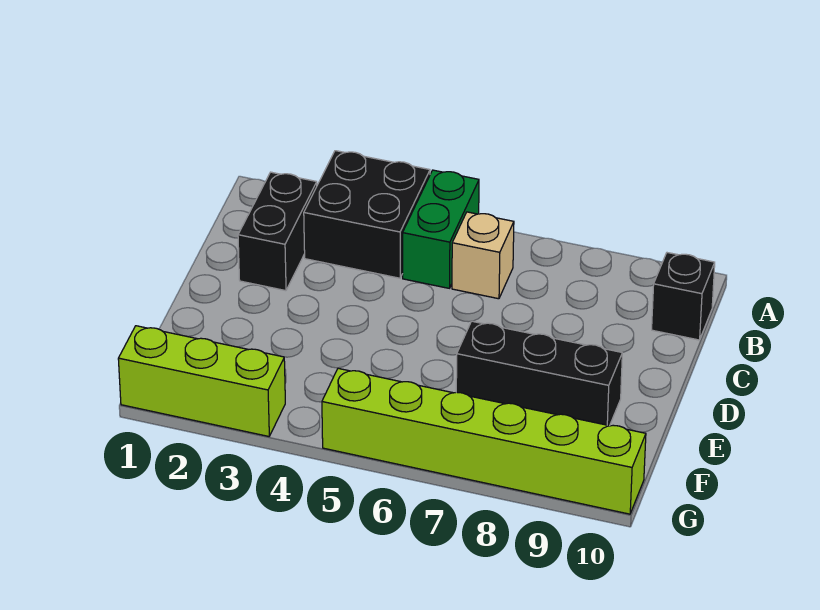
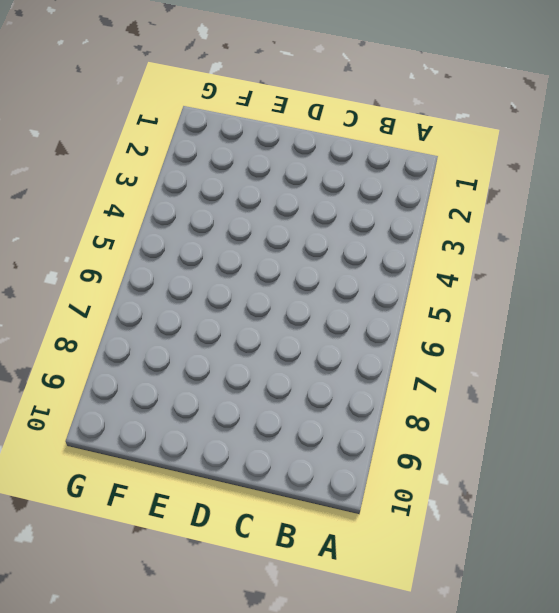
none -> black brick A3:B4 level 1
none -> green brick A5:B5 level 1

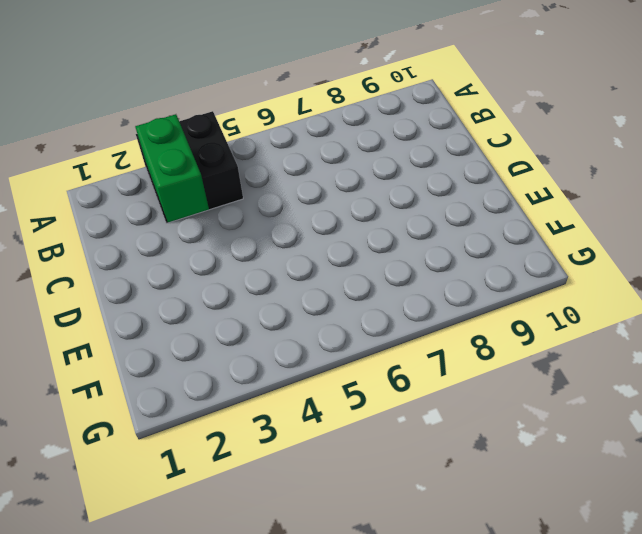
green brick B3:C3 level 2 -> green brick A5:B5 level 1
none -> black brick B2:C2 level 1
none -> tan brick B6 level 1

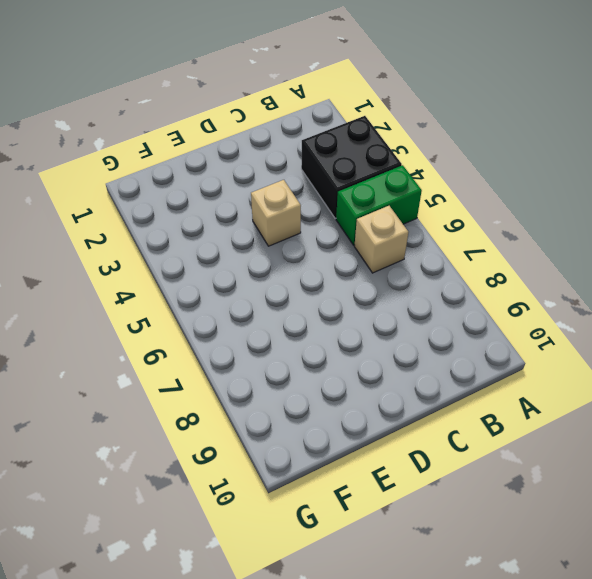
tan brick D4 level 1 -> none
none -> black brick B2:C2 level 1
none -> black brick B10 level 1

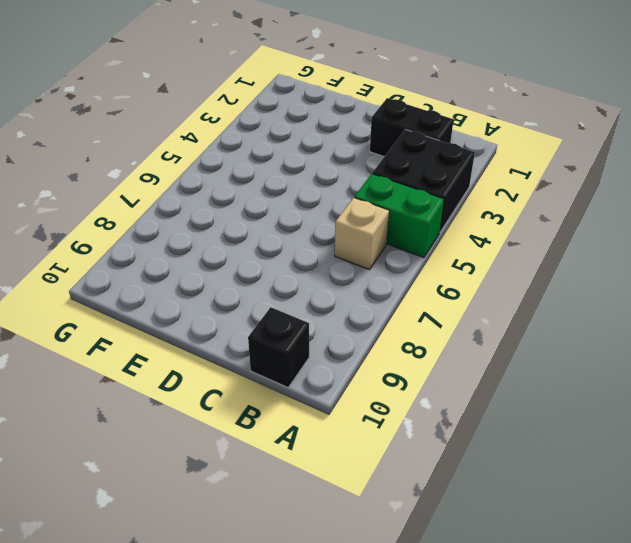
none -> black brick E7:E9 level 1
none -> lime brick G1:G3 level 1

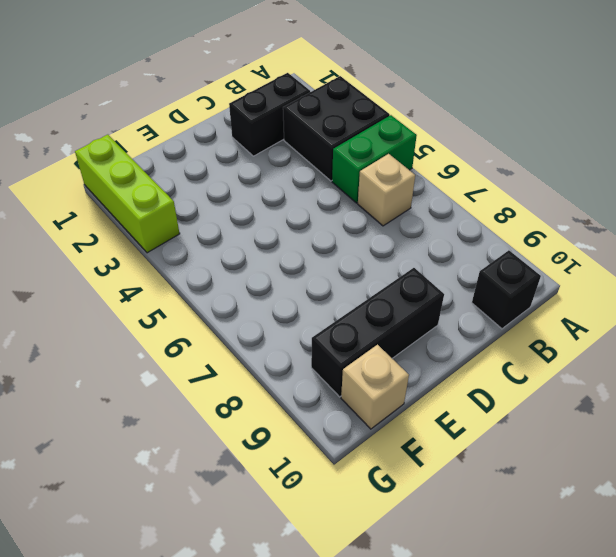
black brick D9:F9 level 1 -> black brick E7:E9 level 1
tan brick F10 level 1 -> none
none -> lime brick G5:G10 level 1

